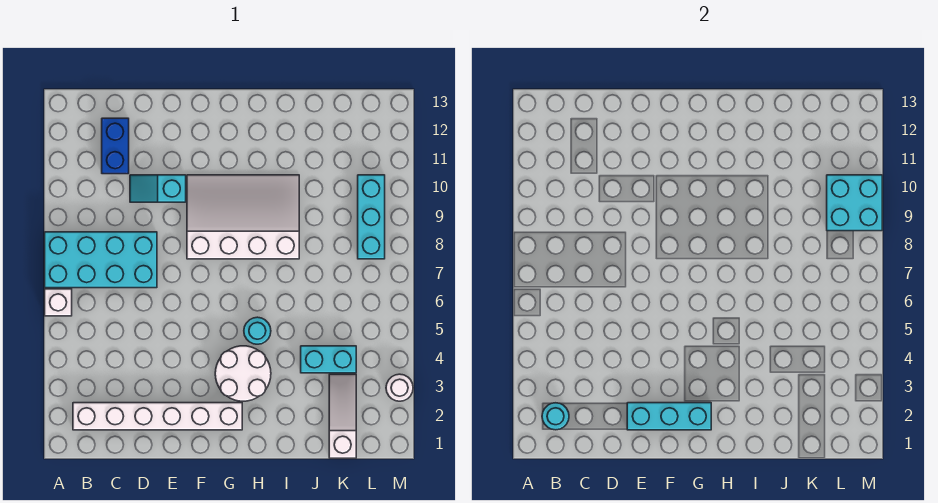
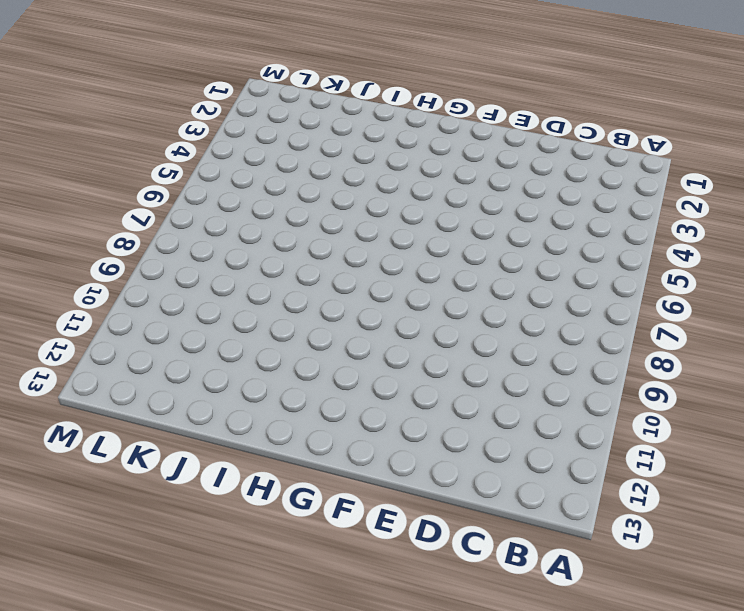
none -> white brick A6 level 1
none -> cyan brick A7:D8 level 1
none -> white brick B2:G2 level 1

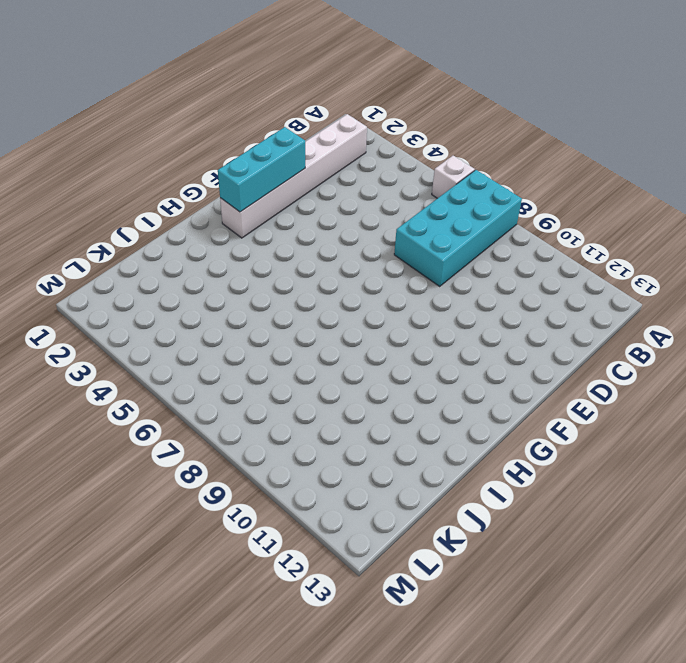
none -> blue brick C11:C12 level 1
none -> cyan slope D10:E10 level 1 top E
none -> white slope F8:I10 level 1 top 8

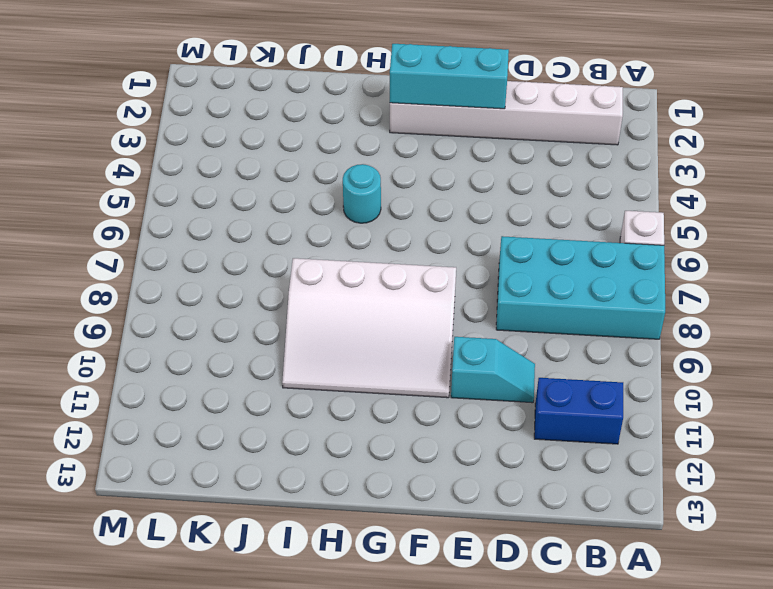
blue brick B11:C11 level 1 -> blue brick C11:C12 level 1
none -> white round brick G3:H4 level 1
none -> cyan brick J4:K4 level 1
none -> white slope K1:K3 level 1 top 1

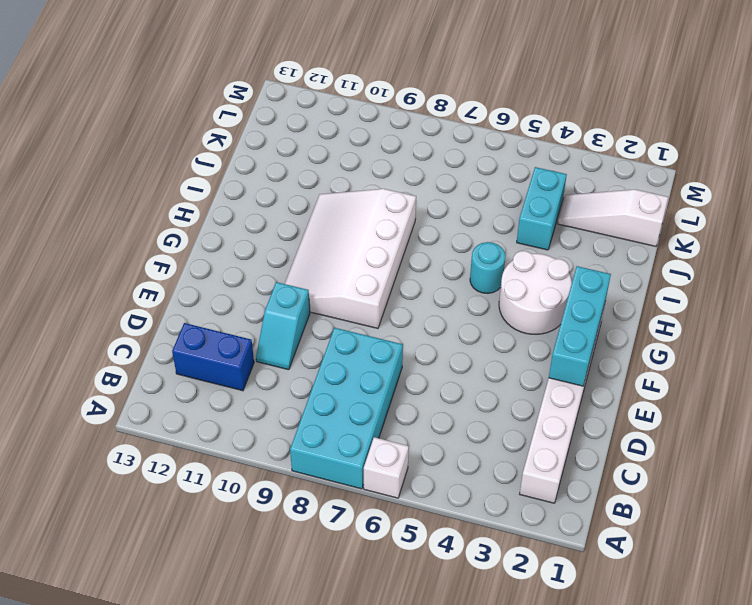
none -> cyan brick L8:L10 level 1
none -> white round brick M3 level 1
none -> cyan round brick B2 level 2

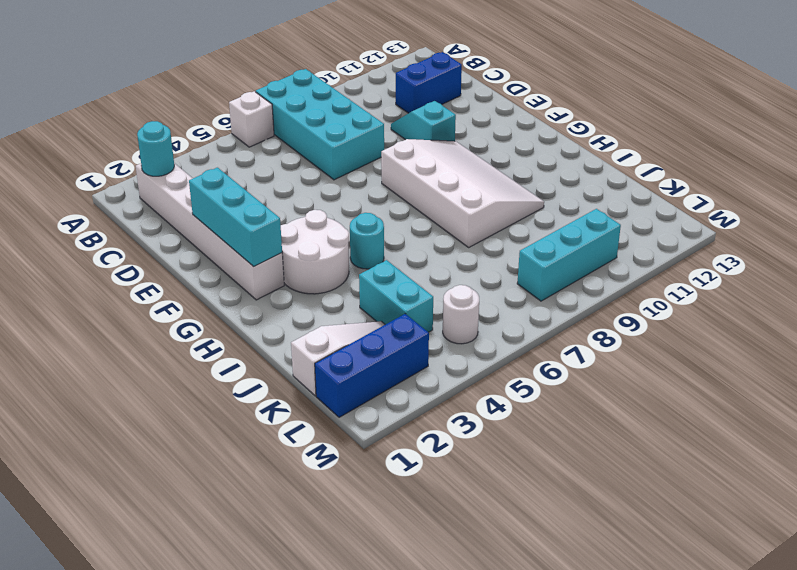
blue brick L1:L3 level 1 -> none
white round brick L5 level 1 -> white round brick M3 level 1
none -> cyan brick L9:M10 level 2

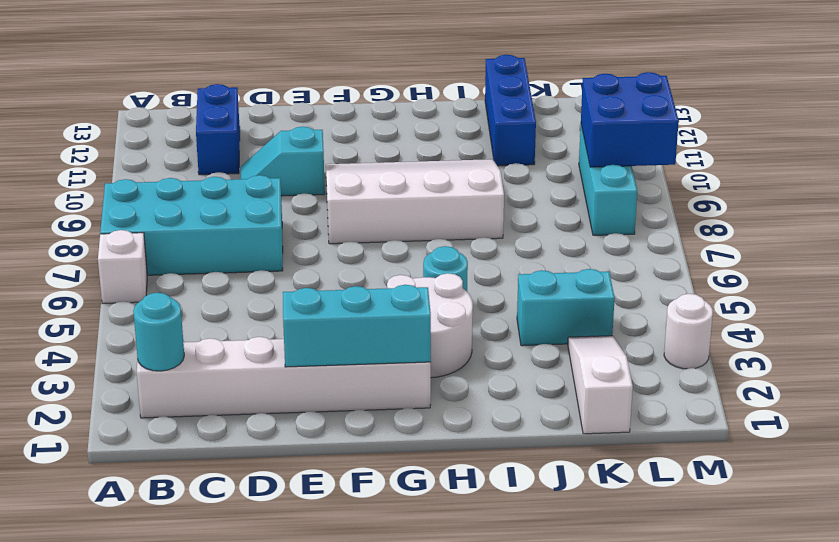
blue brick J11:J13 level 1 -> none
blue brick L9:M10 level 2 -> cyan brick L9:M10 level 2

